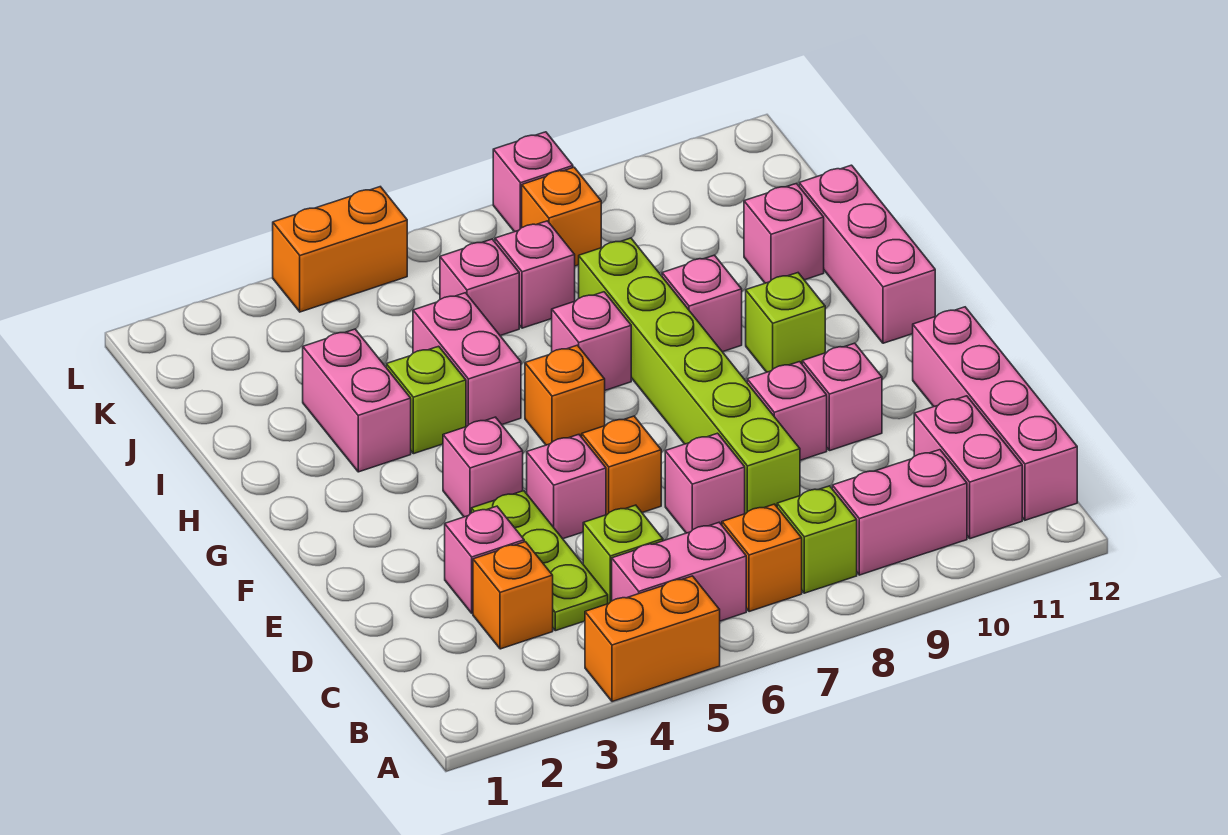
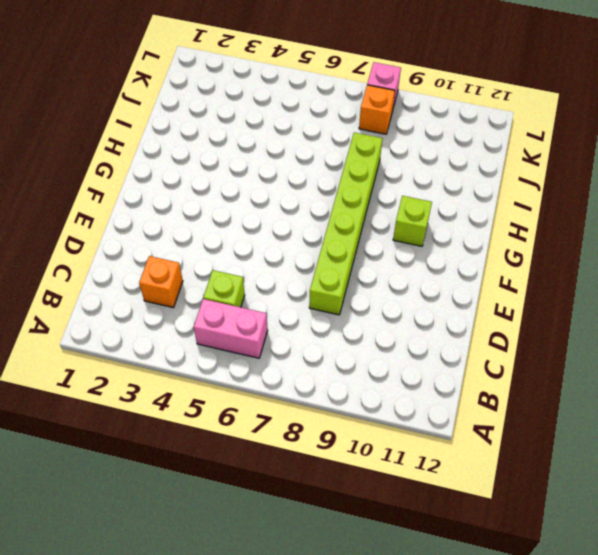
none -> orange brick A4:A5 level 1
none -> orange brick B7 level 1
none -> lime brick B8 level 1
none -> pink brick B9:B10 level 1

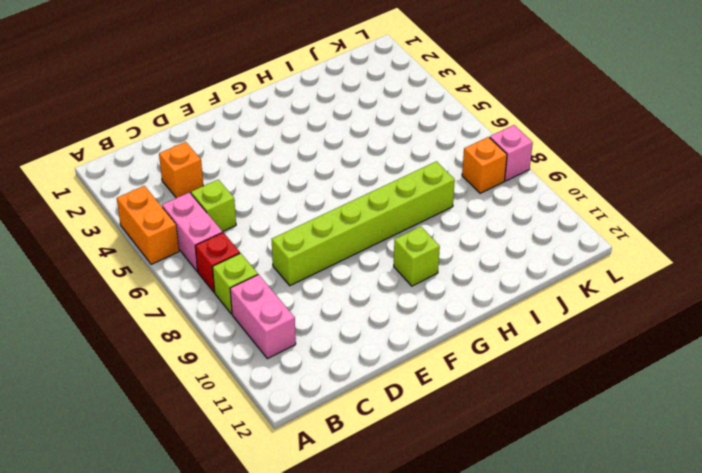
red brick B7 level 1 -> orange brick B7 level 1
none -> pink brick B11:C11 level 1
none -> pink brick B12:E12 level 1
none -> lime plate C4:E4 level 1
none -> pink brick D3 level 1

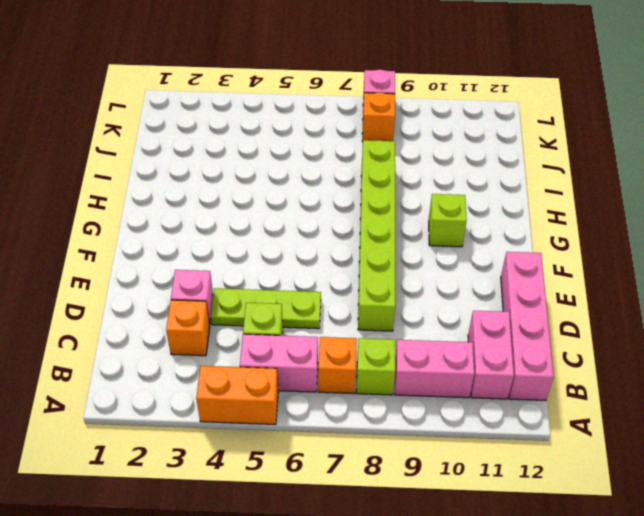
lime plate D4:D6 level 1 -> lime plate C4:E4 level 1
none -> pink brick D7 level 1
none -> pink brick E5 level 1
none -> orange brick E6 level 1
none -> pink brick E9 level 1

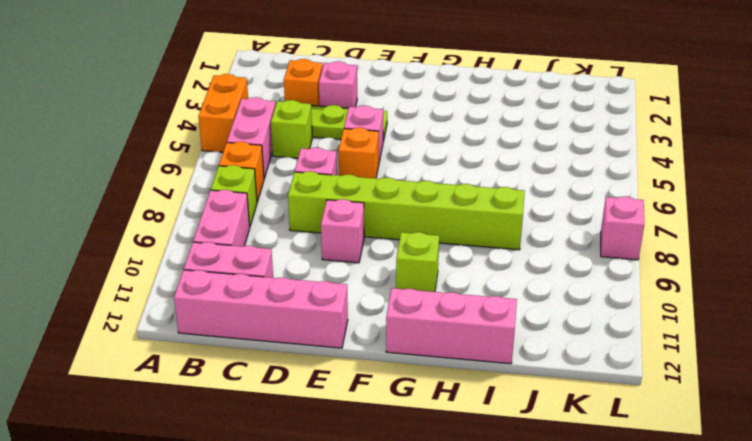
none -> pink brick E10 level 1
none -> pink brick F4 level 1
none -> orange brick G6 level 1
none -> pink brick H3:I3 level 1

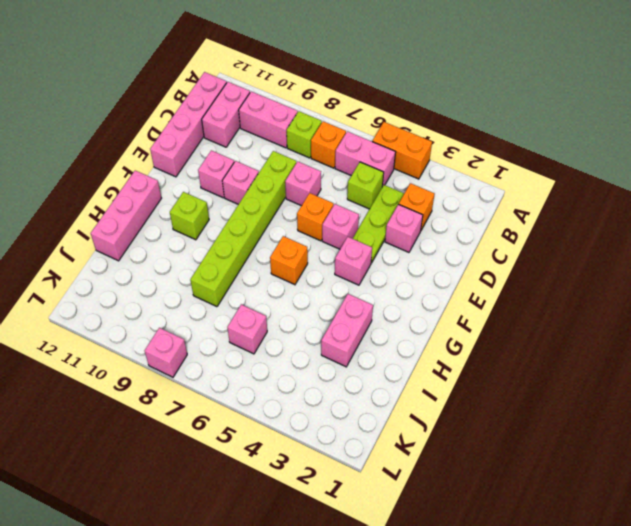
none -> lime brick H4 level 1
none -> pink brick H5:I5 level 1
none -> pink brick H7 level 1
none -> pink brick H9 level 1

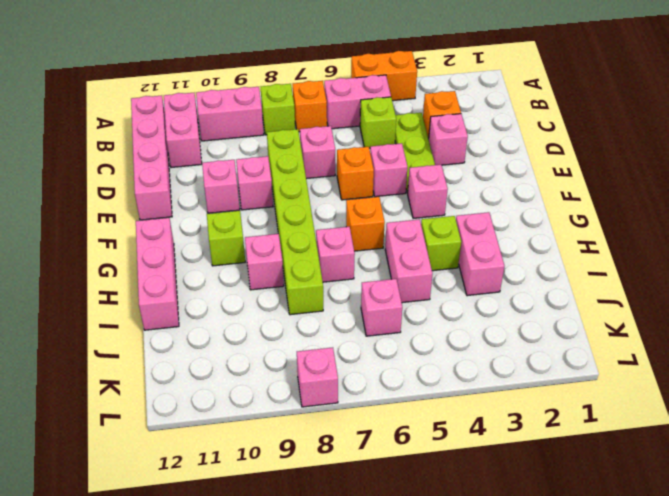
none -> pink brick I11 level 1
none -> pink brick J7 level 1
none -> orange brick K8 level 1
none -> orange brick L4:L5 level 1

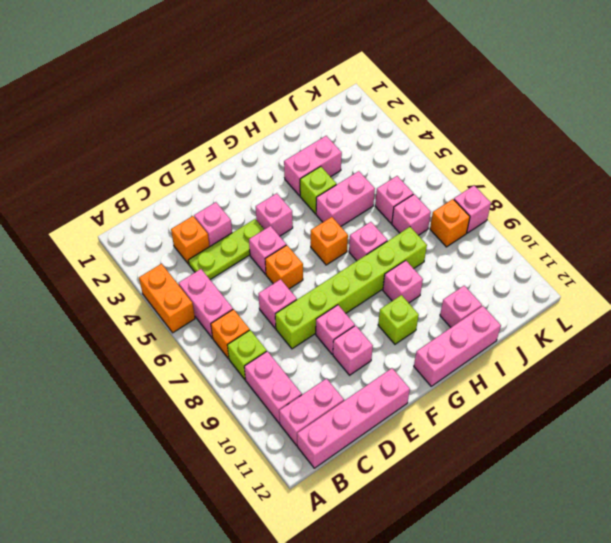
none -> lime brick C5 level 1
none -> orange brick L4:L5 level 1

